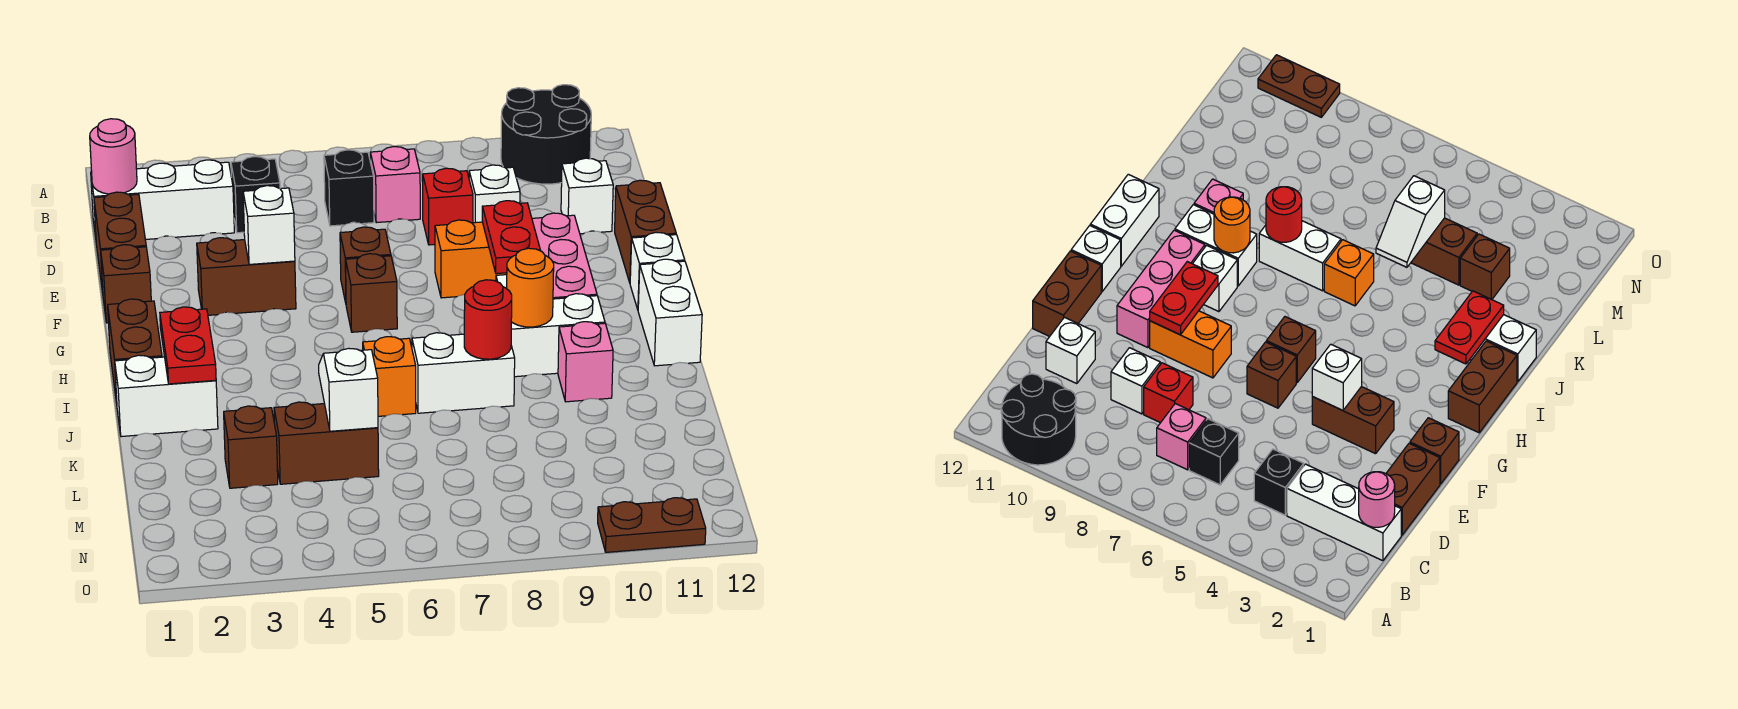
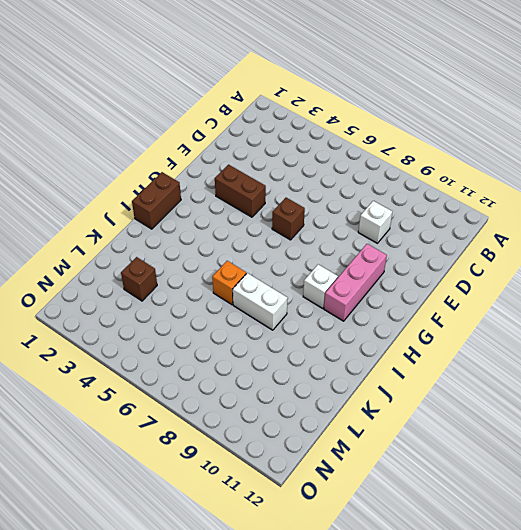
none -> black round brick A10:B11 level 1
none -> white brick C1:C3 level 1
none -> black brick C4 level 1
none -> black brick C6 level 1

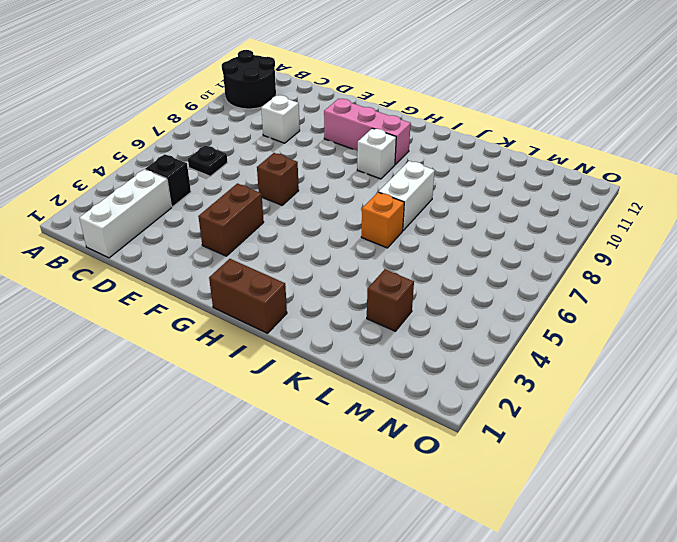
black plate C6 level 1 -> black brick C6 level 1
none -> pink brick C7 level 1
none -> brown brick D1:E1 level 1
none -> red brick D8 level 1
none -> white brick D11 level 1

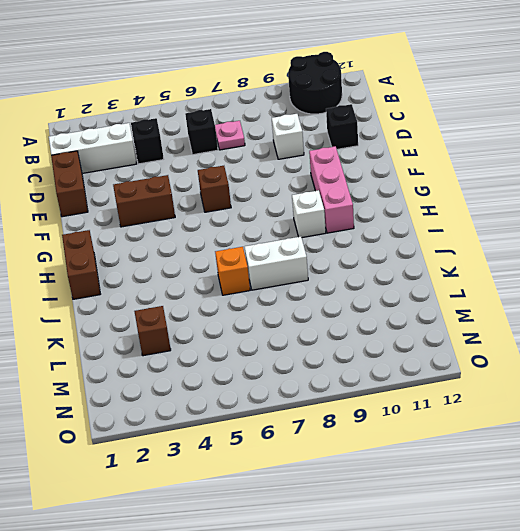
pink plate C7 level 1 -> pink brick C7 level 1
black brick D11 level 1 -> white brick D11 level 1
none -> red brick D8 level 1
none -> brown brick E12:F12 level 1
none -> brown brick F1 level 1
none -> orange brick F8:F9 level 1

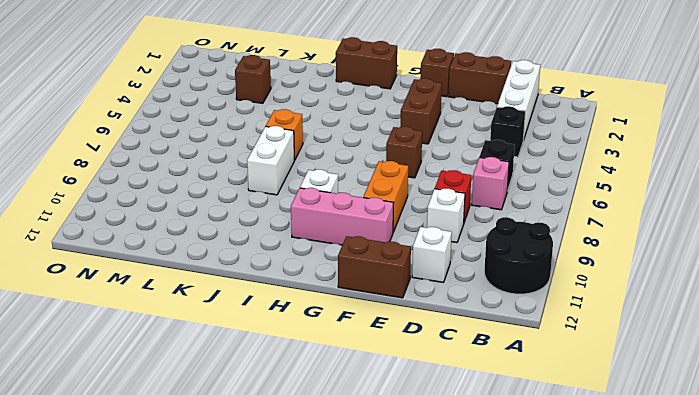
none -> brown brick G6 level 1
none -> white brick G12 level 1
none -> white brick H12:I12 level 1
none -> white brick I9:I10 level 1

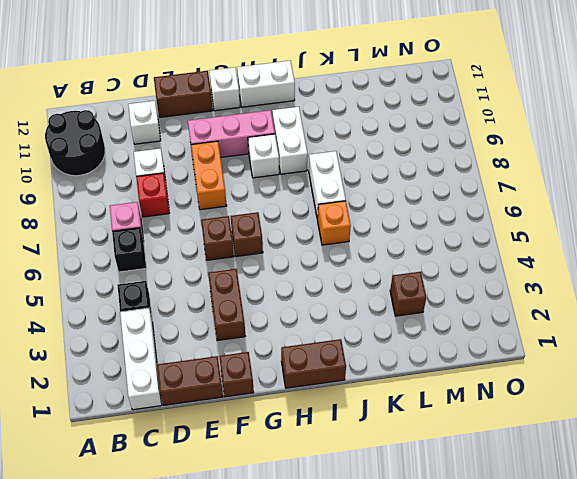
none -> white brick J1:J2 level 1
none -> pink brick J10 level 1
none -> brown brick L4:L5 level 1
none -> brown plate O10:O11 level 1

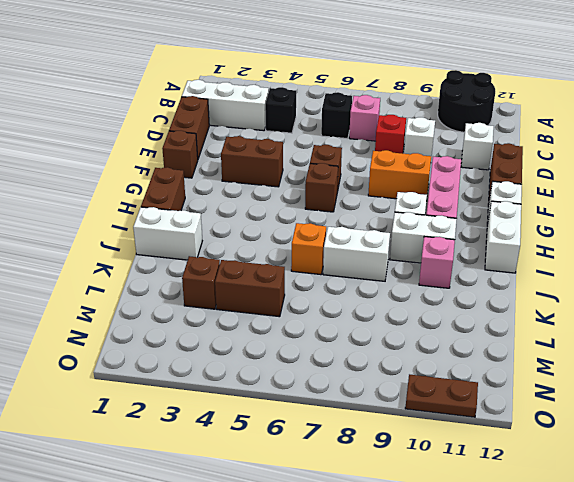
none -> pink round brick C1 level 2
none -> white brick F4 level 2
none -> red plate F9:G9 level 2
none -> red plate I2:J2 level 2

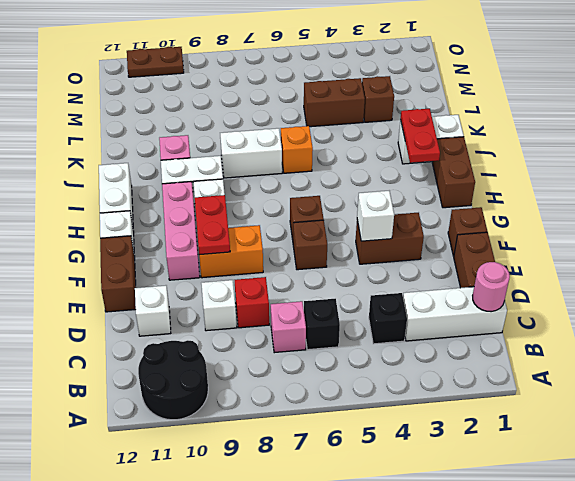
none -> orange round brick I9 level 2
none -> red round brick J8 level 2
none -> white slope K5:L5 level 2 top L

